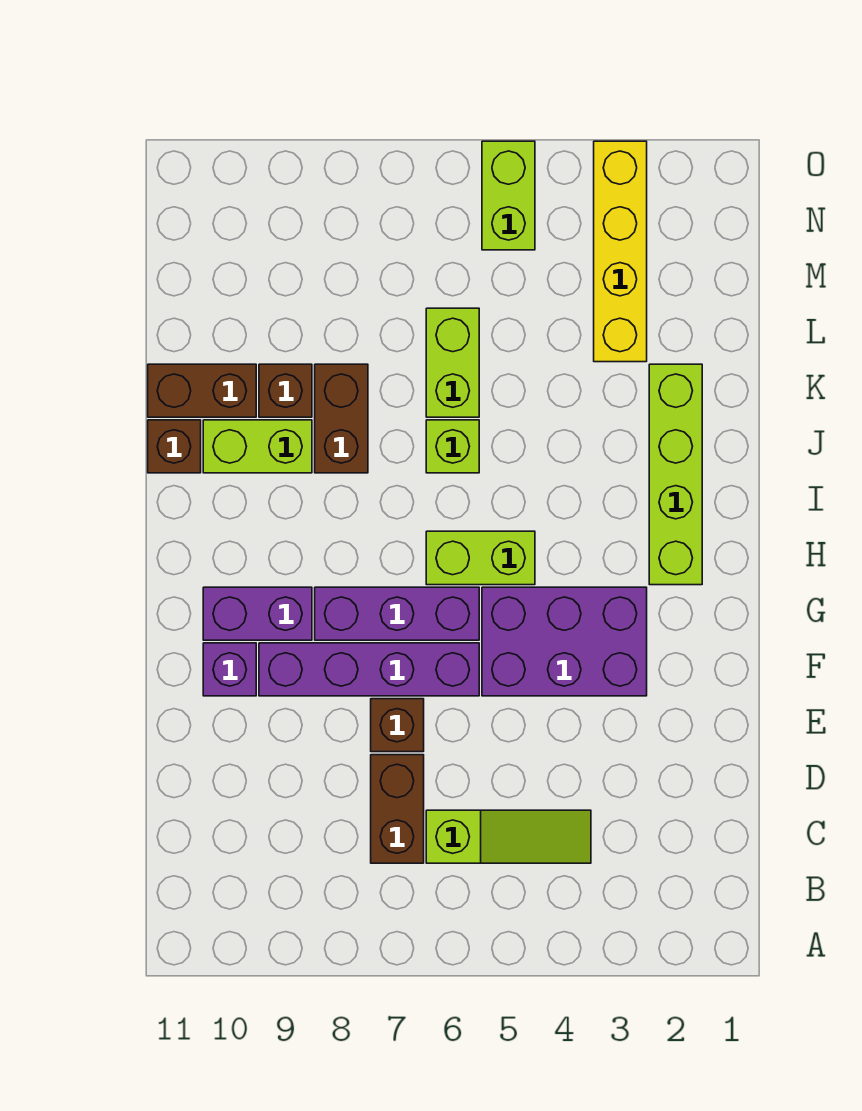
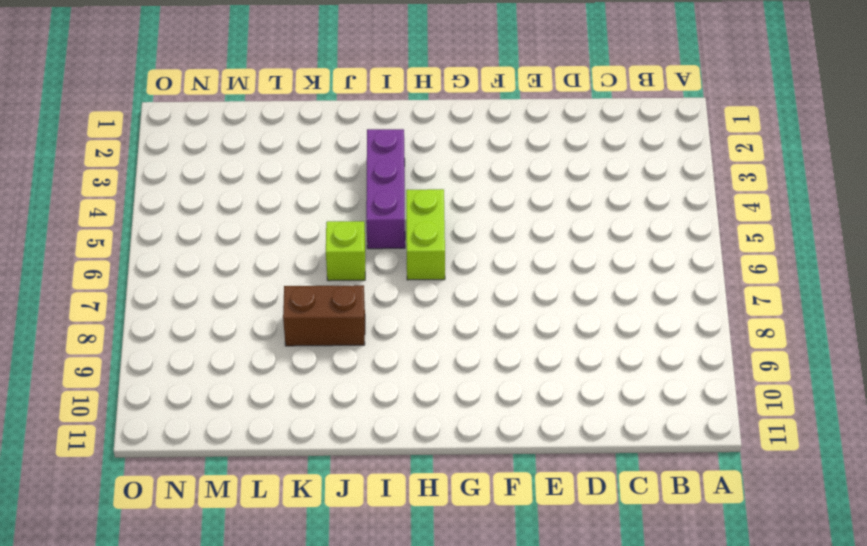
purple brick I3:I5 level 1 -> purple brick G6:G8 level 1
none -> lime slope C4:C6 level 1 top 6
none -> brown brick C7:D7 level 1
none -> brown brick E7 level 1

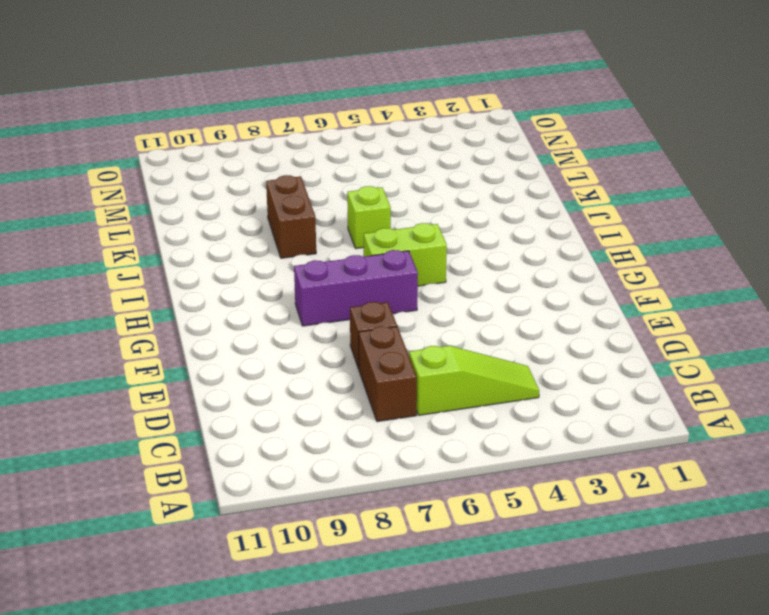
none -> purple brick F3:G5 level 1
none -> purple brick F6:F9 level 1
none -> purple brick F10 level 1

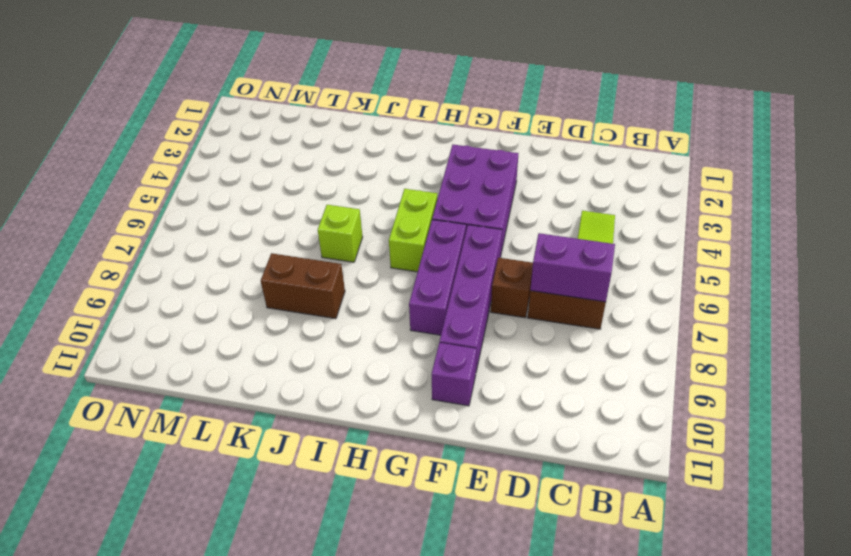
purple brick C7:D7 level 2 -> purple brick G9:G10 level 1
none -> lime brick H2:K2 level 1
none -> lime brick J9:J10 level 1
none -> brown brick J11 level 1

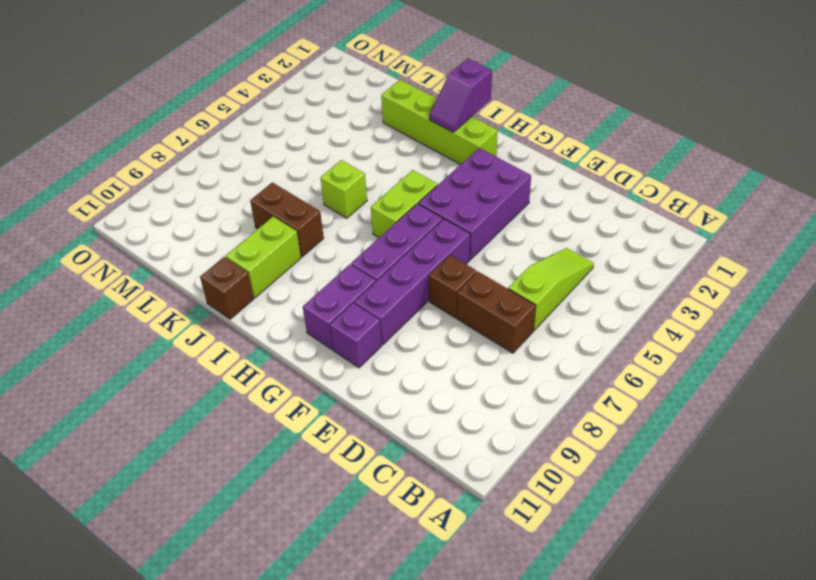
purple slope I1:I2 level 2 top 1 -> none
none -> lime brick K6:L6 level 1
none -> brown brick K9 level 1
none -> brown brick K10:K11 level 1

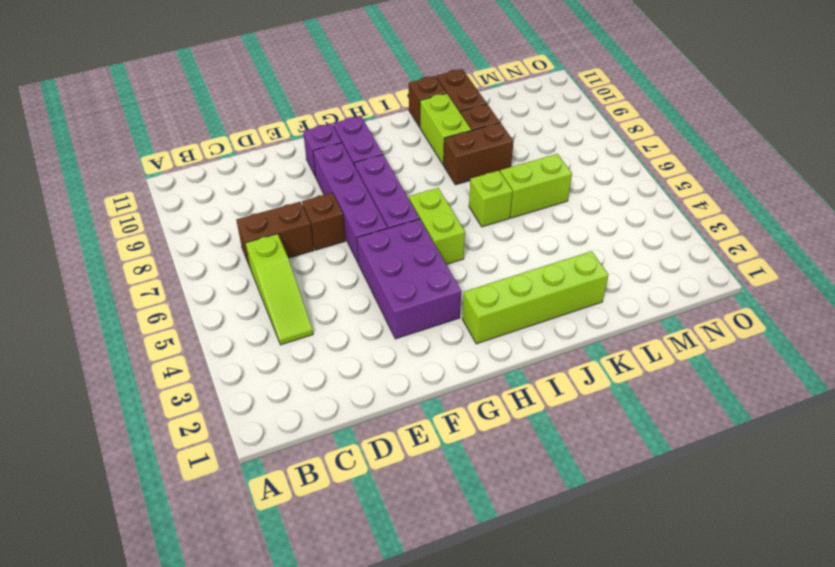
none -> yellow brick L3:O3 level 1
none -> lime brick N5:O5 level 1

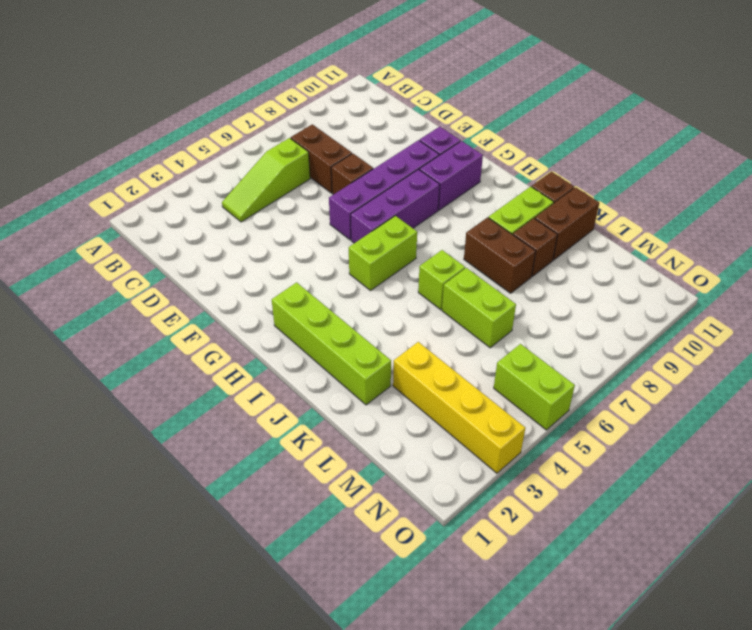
none -> purple brick F3:G5 level 1

